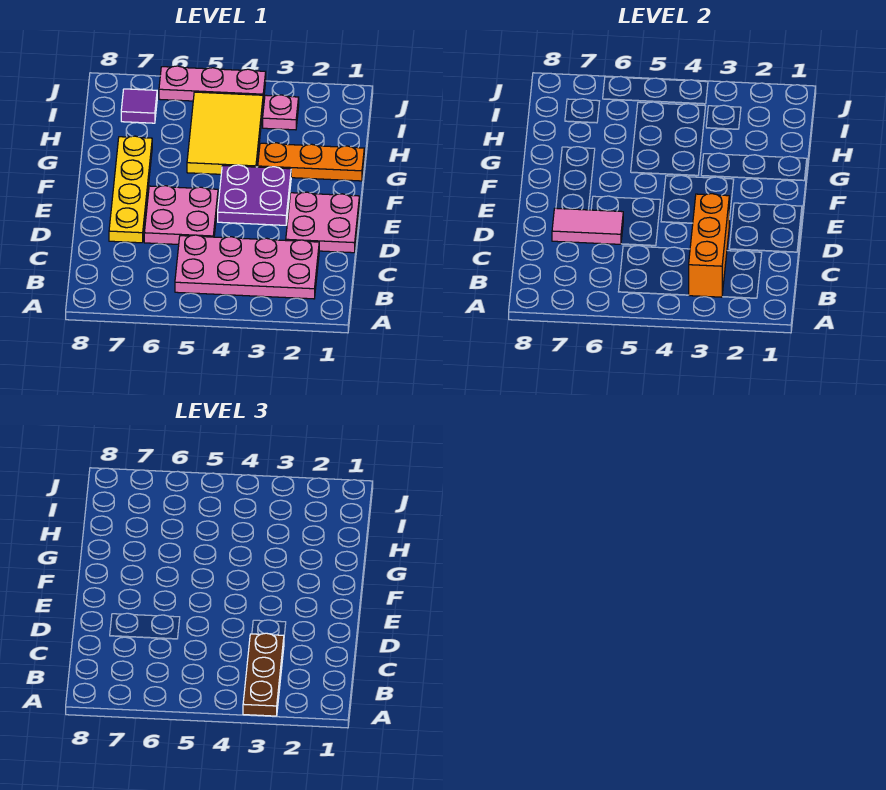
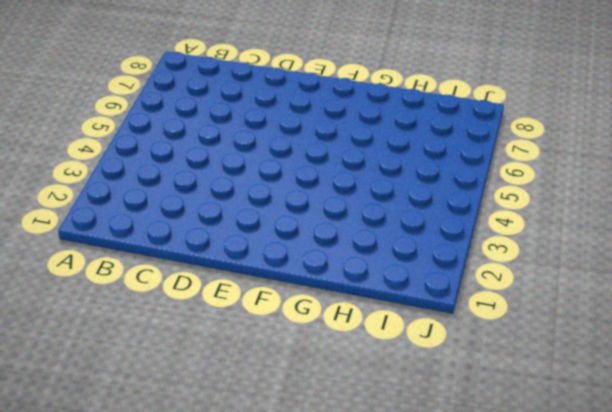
none -> pink plate B2:C5 level 1
none -> pink plate D1:E2 level 1
none -> pink plate D5:E6 level 1

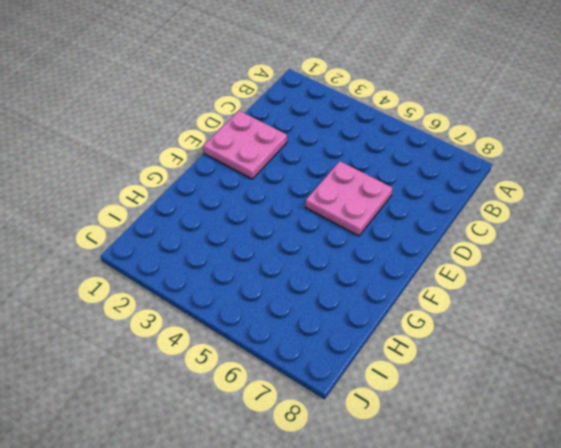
none -> pink plate B2:C5 level 1
none -> yellow plate D7:G7 level 1
none -> purple plate E3:F4 level 1

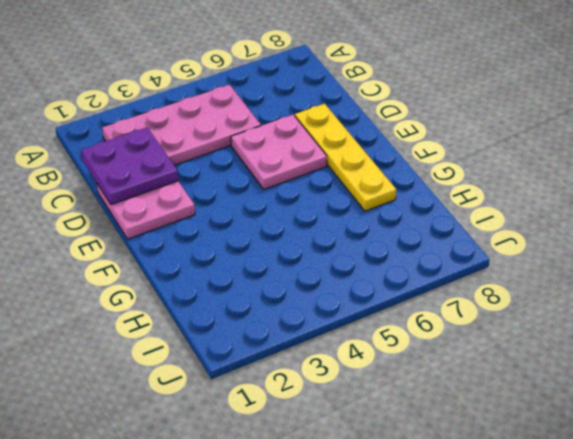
purple plate C1:D2 level 2 -> purple plate E3:F4 level 1
none -> orange plate G1:G3 level 1
none -> yellow tile G4:I5 level 1
none -> pink plate I3 level 1

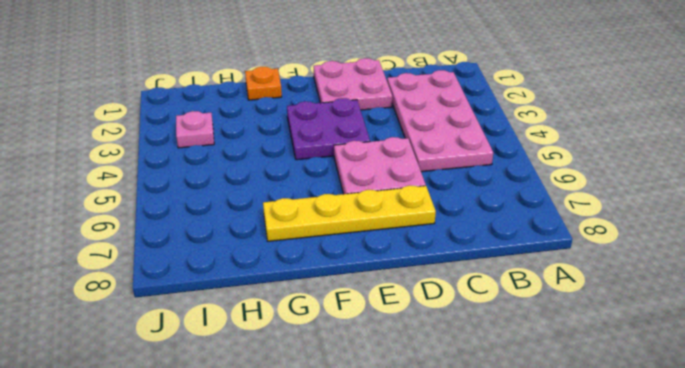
orange plate G1 level 1 -> orange plate G1:G3 level 1
none -> yellow tile G4:I5 level 1
none -> purple tile I7 level 1
none -> pink plate J4:J6 level 1

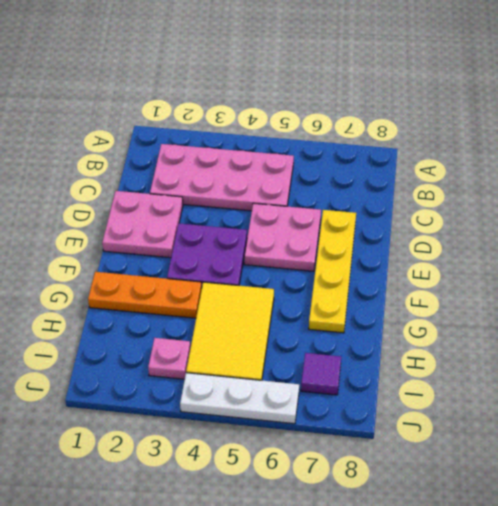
white plate J4:J6 level 1 -> pink plate J4:J6 level 1
none -> orange brick B3:D3 level 2
none -> pink tile D6:D7 level 2
none -> brown plate A3:C3 level 3

